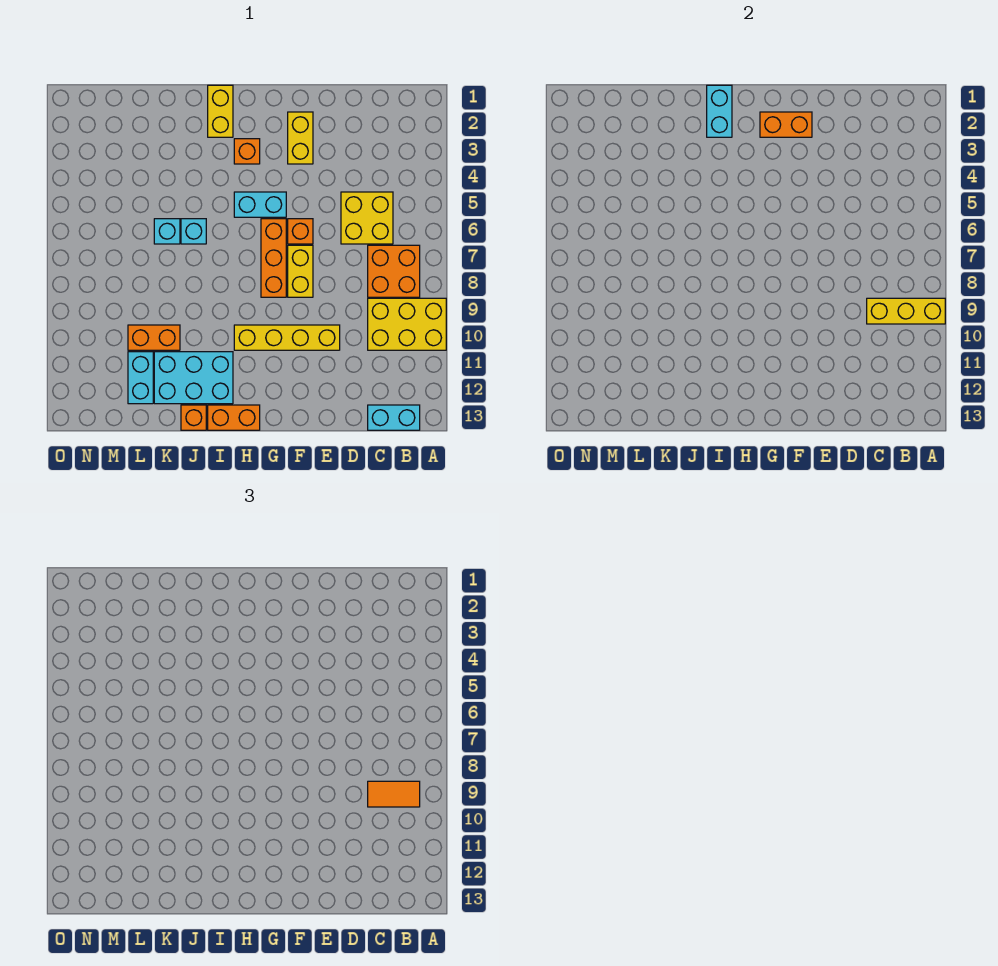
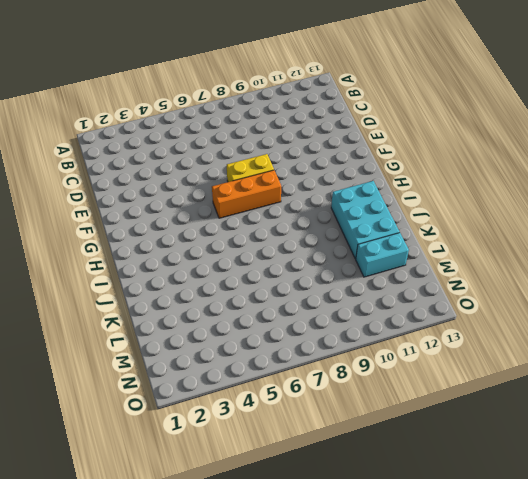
none -> yellow brick A9:C10 level 1
none -> orange brick B7:C8 level 1
none -> cyan brick B13:C13 level 1

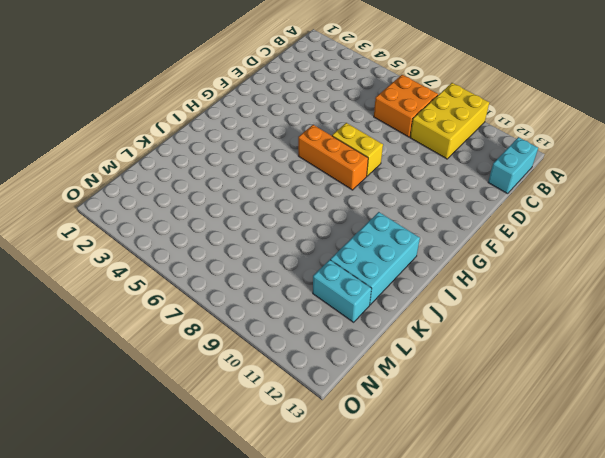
none -> yellow brick C5:D6 level 1
none -> yellow brick E10:H10 level 1
none -> yellow brick F2:F3 level 1

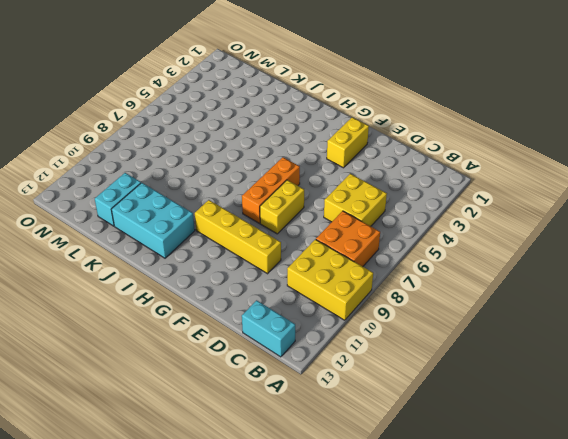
none -> orange brick F6 level 1
none -> cyan brick G5:H5 level 1
none -> orange brick H3 level 1

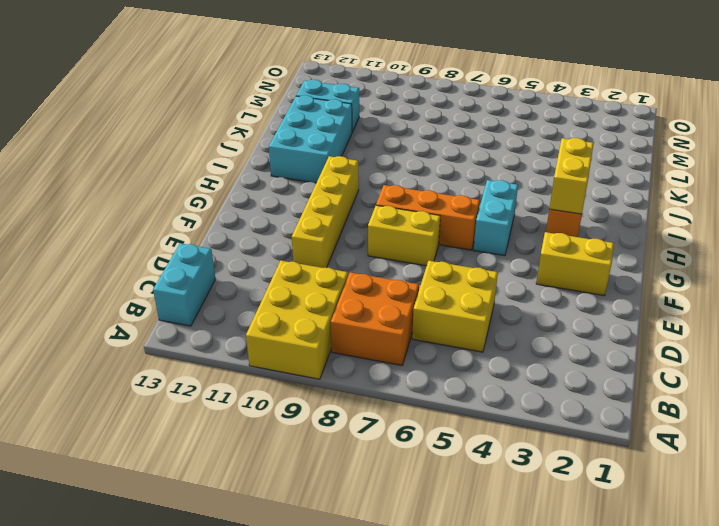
yellow brick H3:I3 level 2 -> yellow brick I1:I2 level 1
none -> orange brick F6 level 1
none -> orange brick H13:I13 level 1
none -> cyan brick J6 level 1

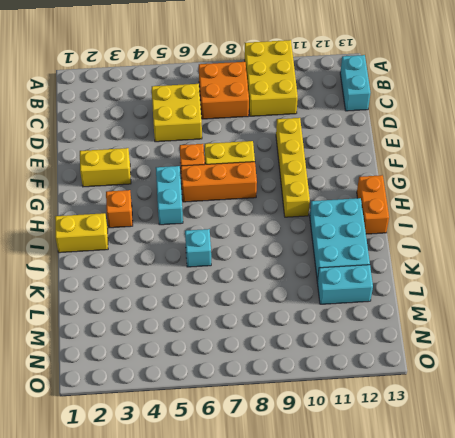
none -> orange brick J13 level 1
none -> cyan brick K6 level 1
none -> orange brick K10:L10 level 1

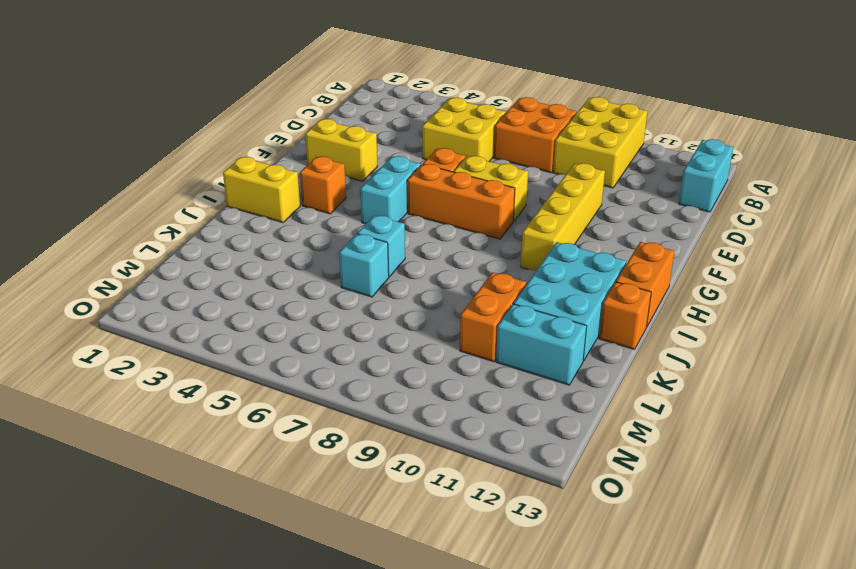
none -> yellow brick A9:C9 level 2
none -> orange brick F2:G2 level 2
none -> cyan brick I1:I2 level 2

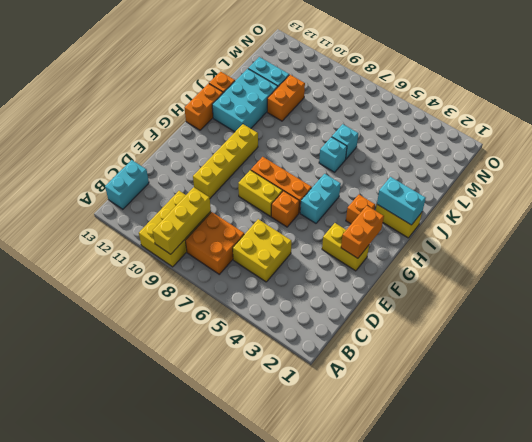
none -> orange tile B9:C9 level 3

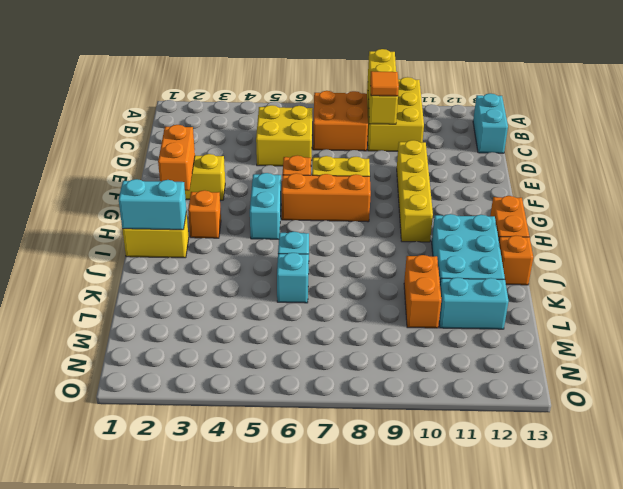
orange tile C9 level 3 -> orange tile B9:C9 level 3

